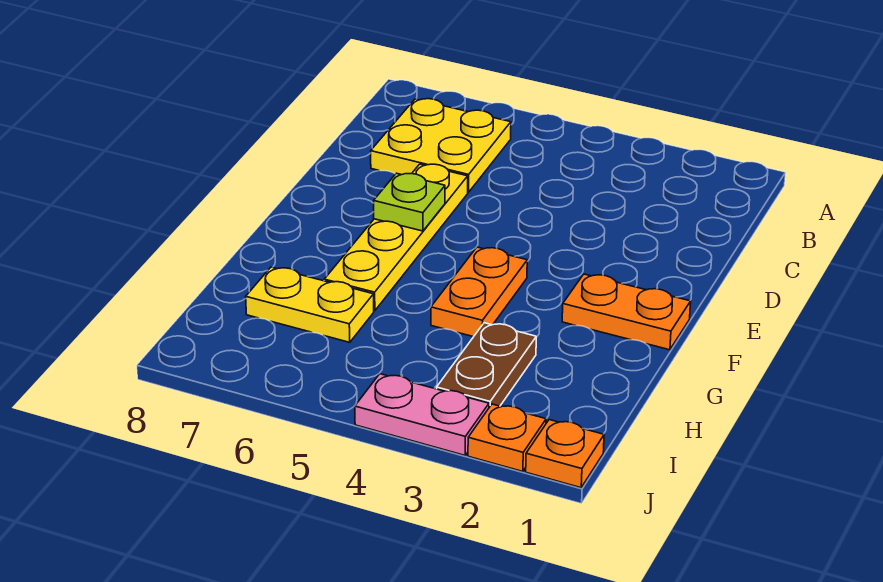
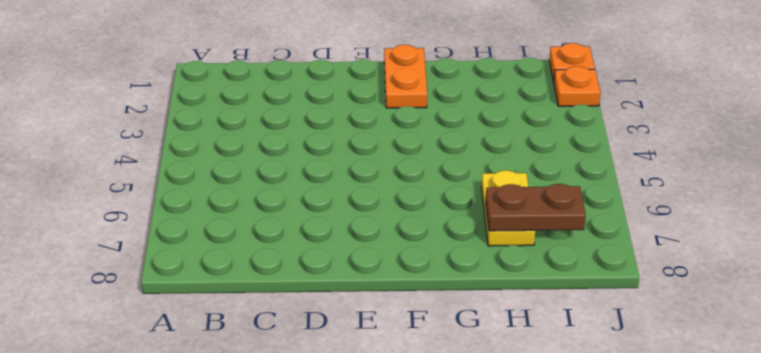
brown plate H7:I7 level 2 -> brown plate H3:I3 level 1
none -> yellow plate B6:C7 level 1
none -> yellow plate D6:G6 level 1

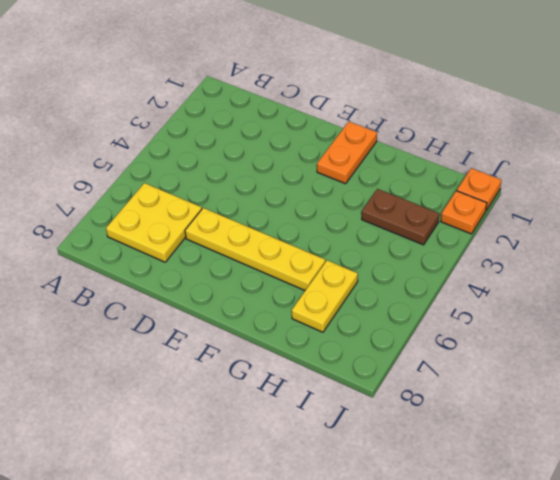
none -> orange plate F4:G4 level 1
none -> pink plate J3:J4 level 1

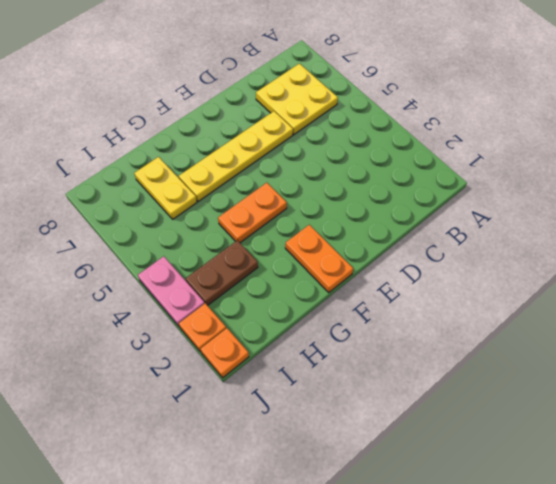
none -> lime plate E6 level 2

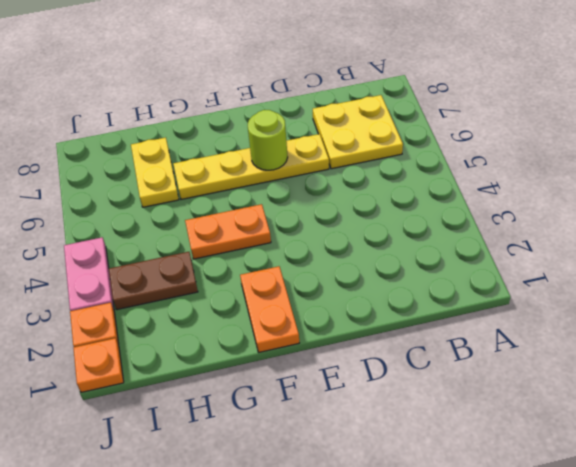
lime round brick E6 level 2 -> lime plate E6 level 2

